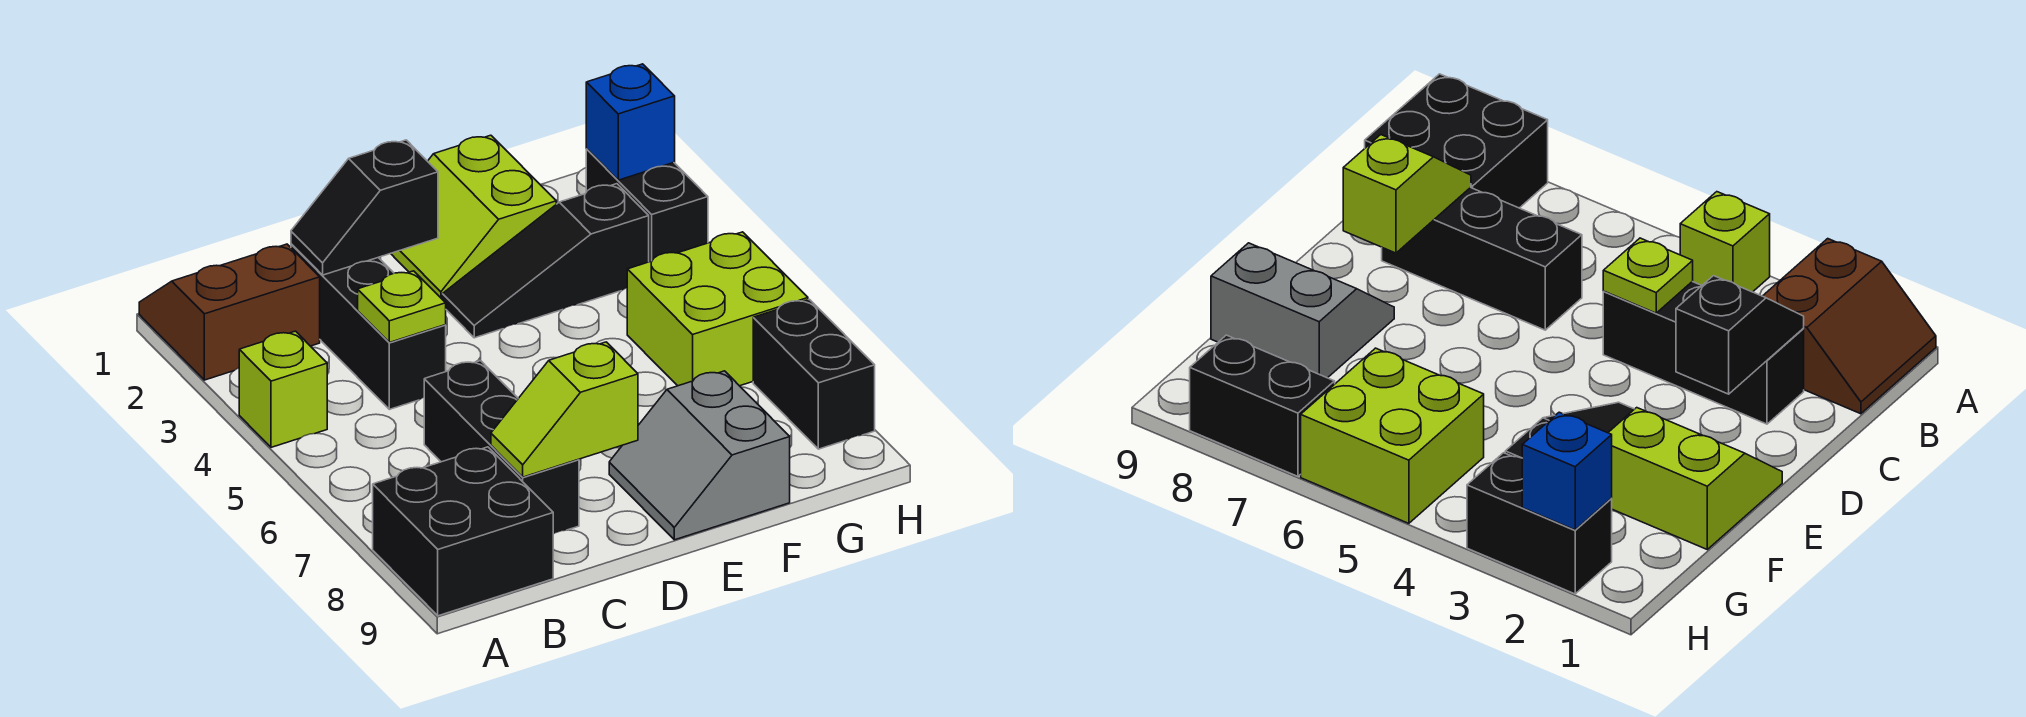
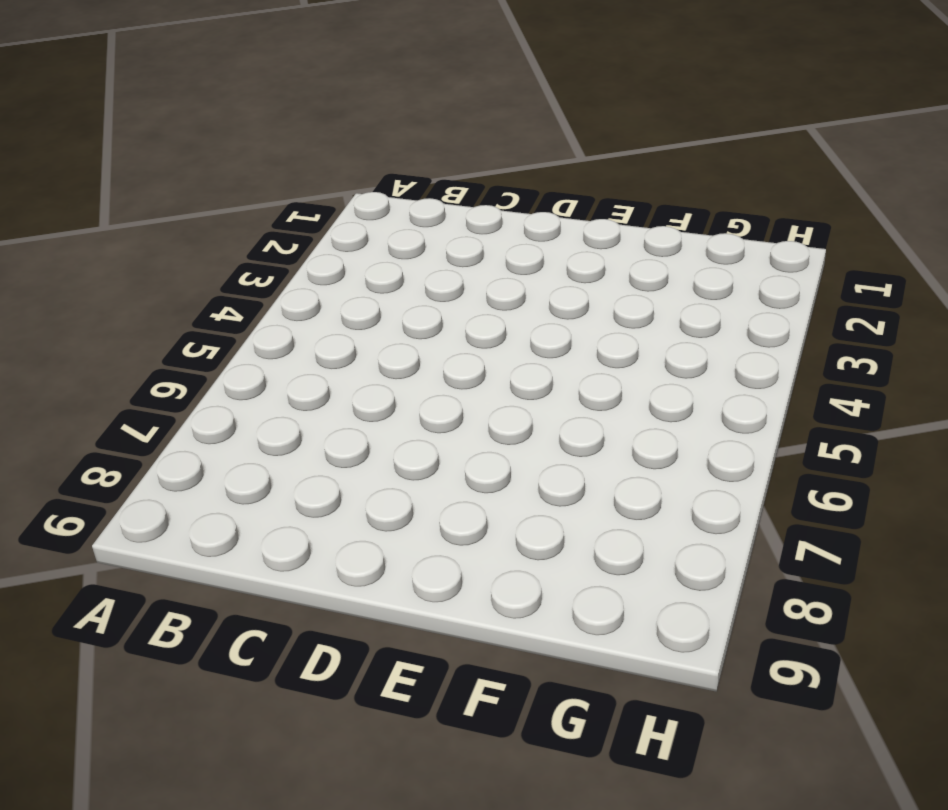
none -> brown slope A1:B2 level 1 top 2
none -> lime brick A4 level 1
none -> black brick A8:B9 level 1

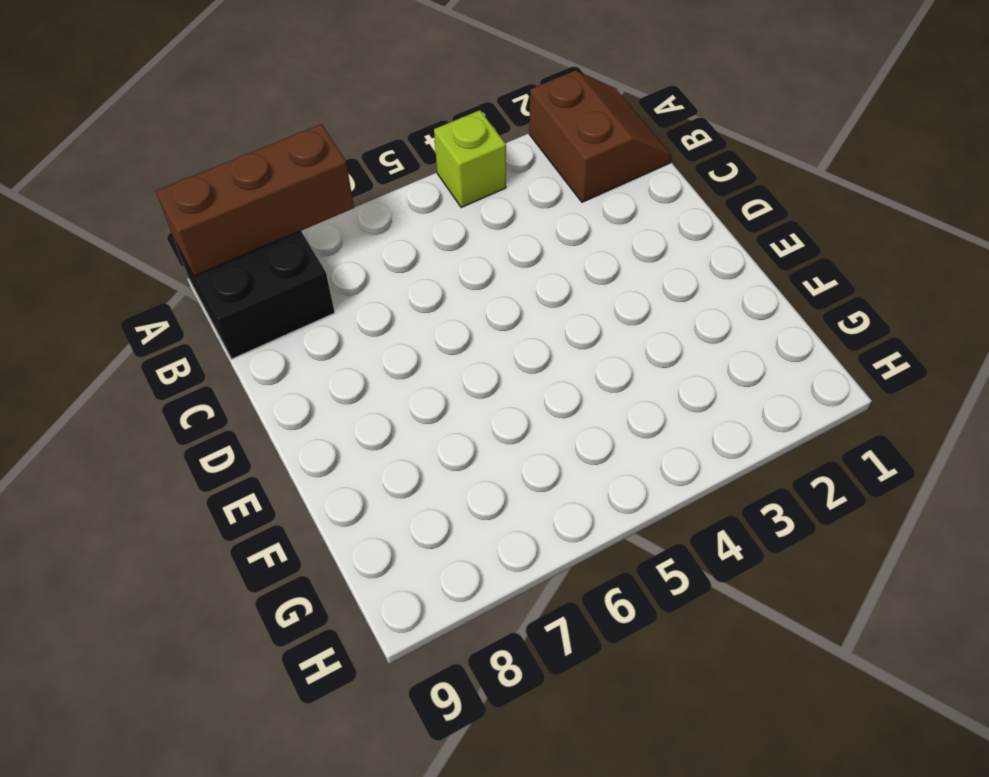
brown brick A7:A9 level 2 -> none
none -> black brick C2:C4 level 1
none -> black brick C6:C8 level 1
none -> lime slope E1:F2 level 1 top F

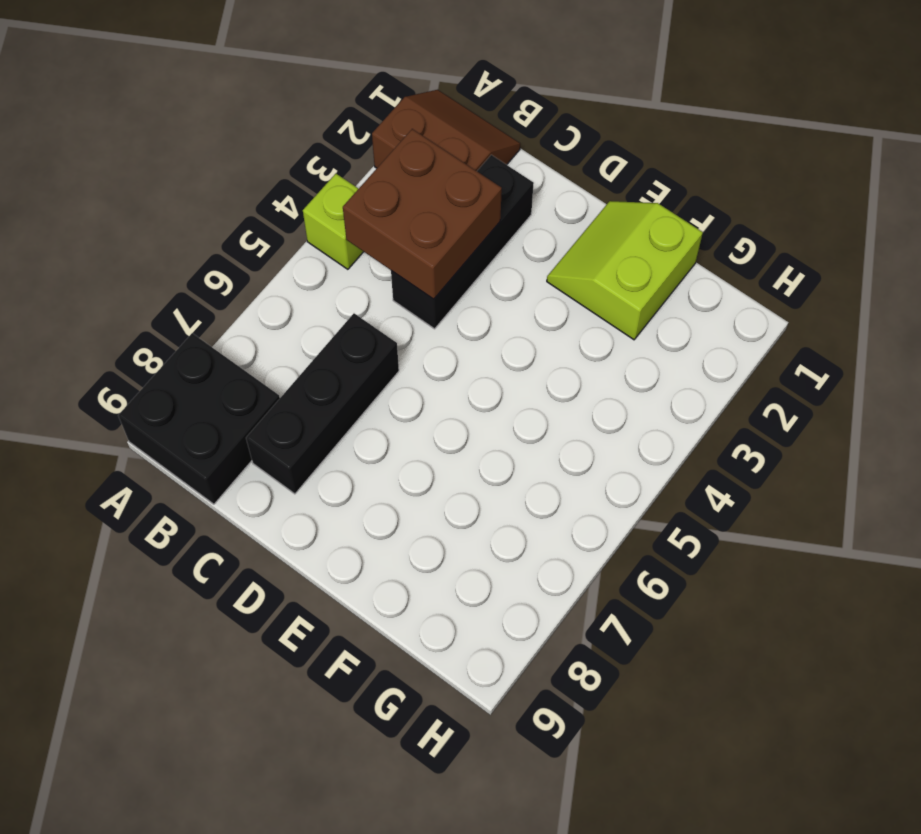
brown brick B3:C4 level 2 -> lime plate C4 level 2
none -> black slope E3:G3 level 1 top G
none -> grey slope E8:F9 level 1 top F
none -> lime brick G5:H6 level 1

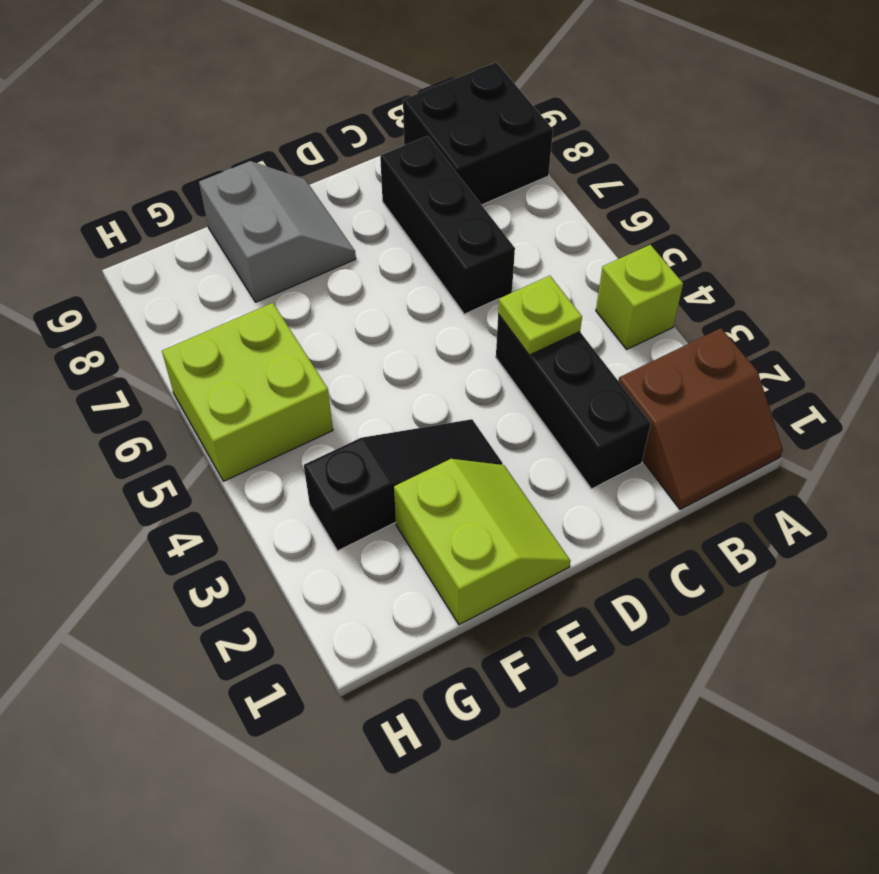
none -> black brick H2:H3 level 1
none -> black brick H7:H8 level 1
none -> black slope C2:D2 level 2 top D

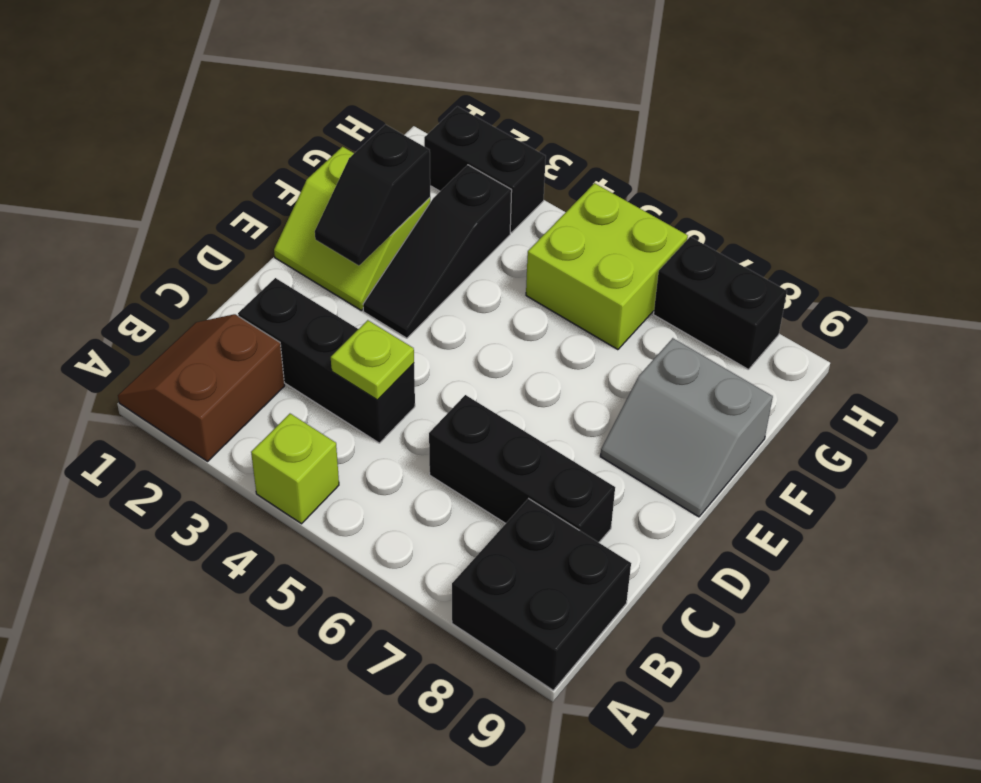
black slope E2:F2 level 2 top F -> black slope C2:D2 level 2 top D
none -> lime slope C8:D8 level 2 top D
none -> blue brick H2 level 2

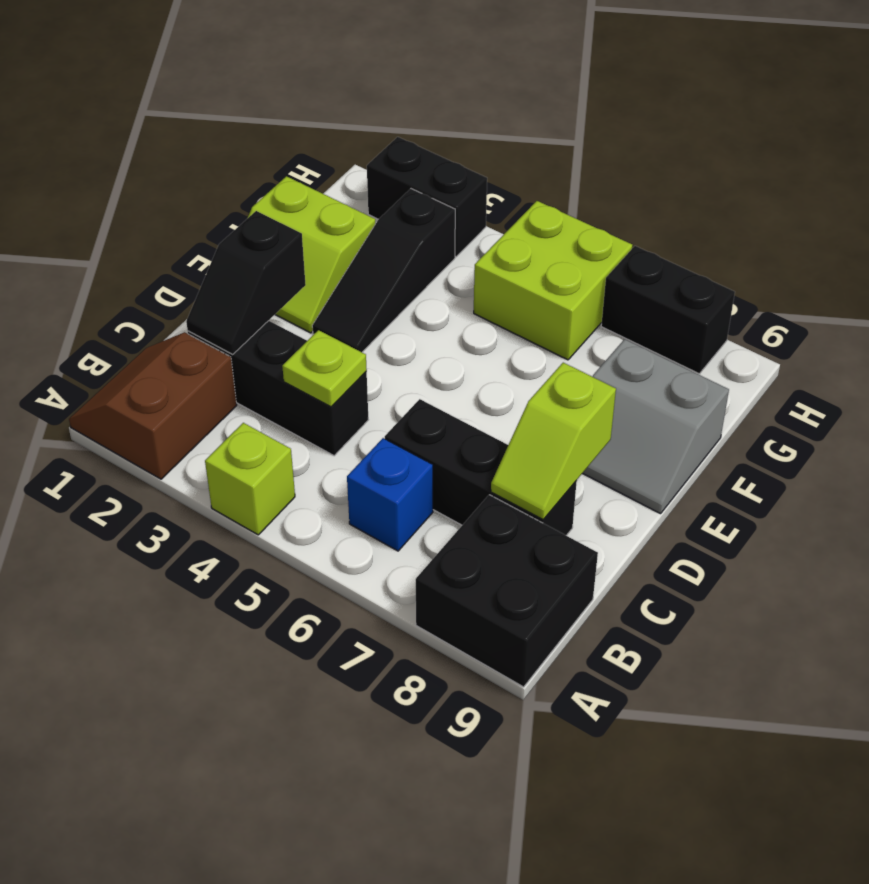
blue brick B6 level 1 -> blue brick H2 level 2

